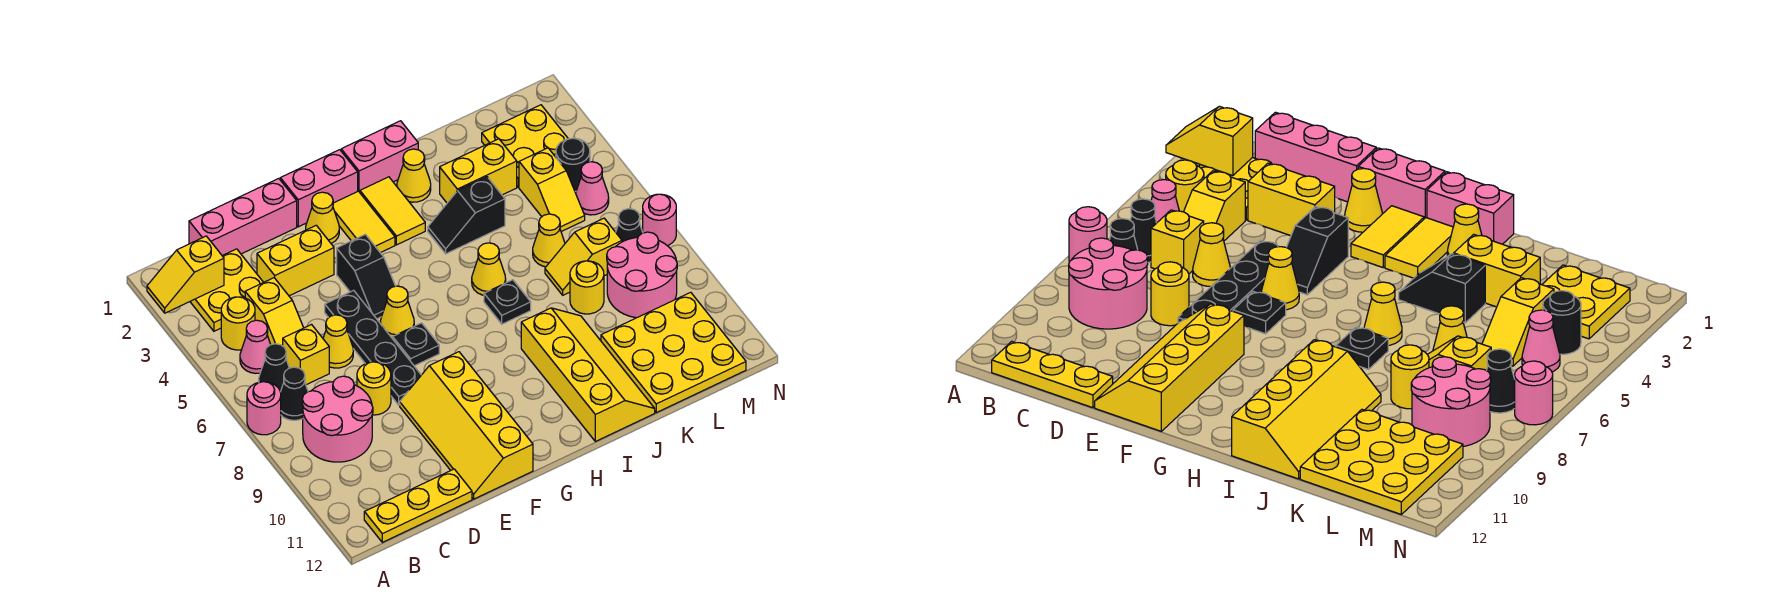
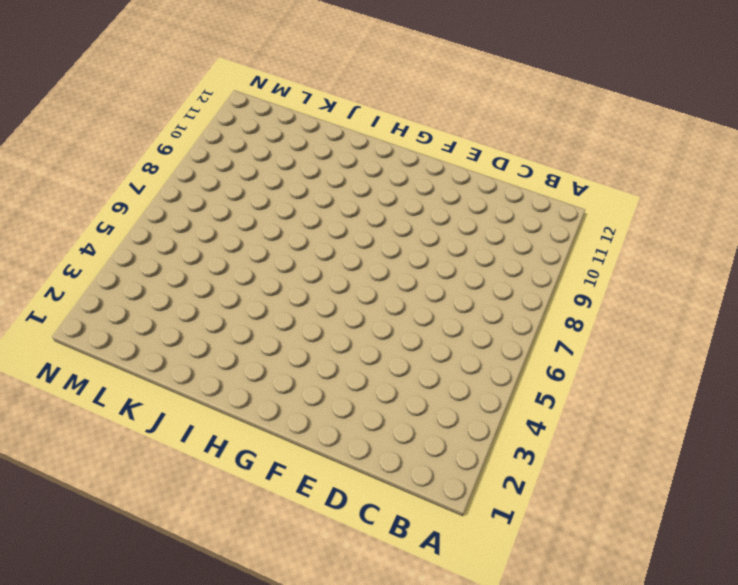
none -> pink round brick A7 level 1
none -> yellow plate B2:C3 level 1
none -> yellow round brick B4 level 1
none -> pink cone B5 level 1

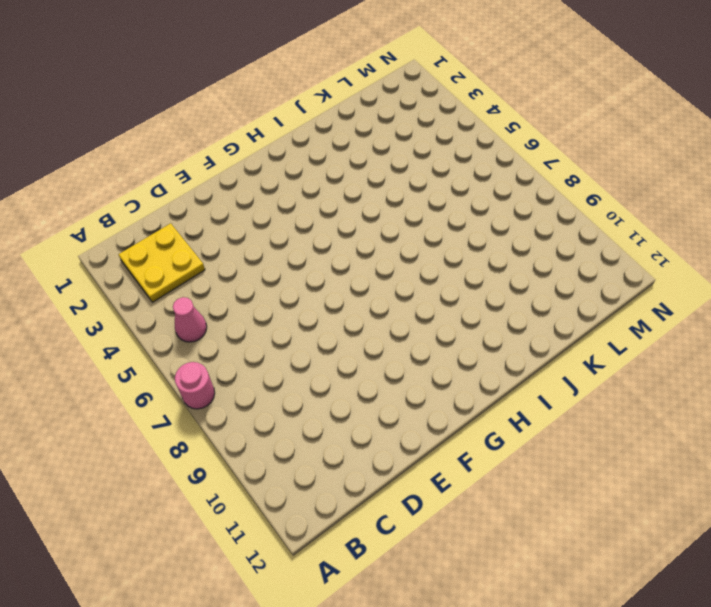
none -> yellow round brick B4 level 1
none -> black cone B6 level 1
none -> black cone B7 level 1
none -> pink round brick B8:C9 level 1

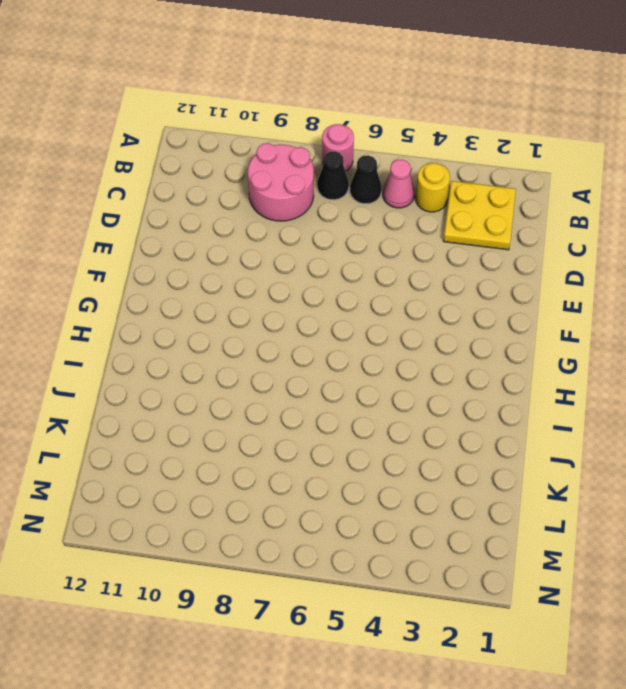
none -> yellow plate B12:D12 level 1
none -> pink brick C1:E1 level 1
none -> yellow slope C4:C5 level 1 top 4
none -> yellow brick C6 level 1

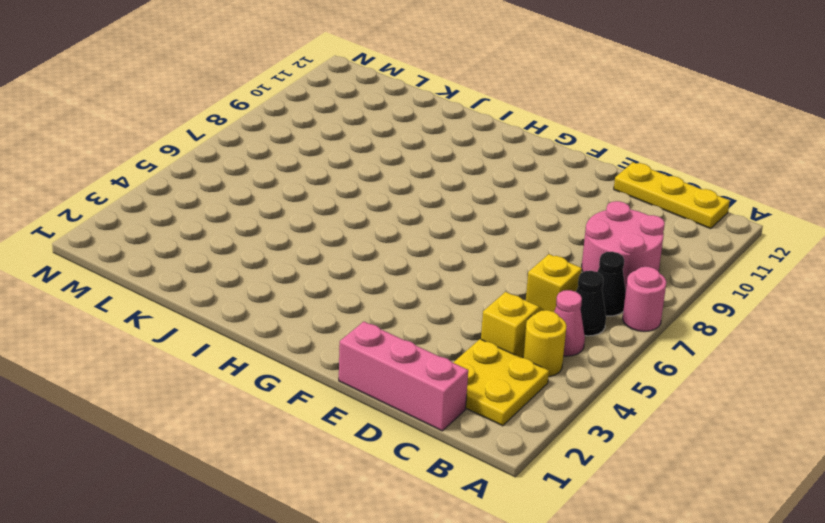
none -> yellow brick D3:E3 level 1
none -> yellow cone D6 level 1
none -> yellow round brick D8 level 1
none -> black plate E5:E8 level 1

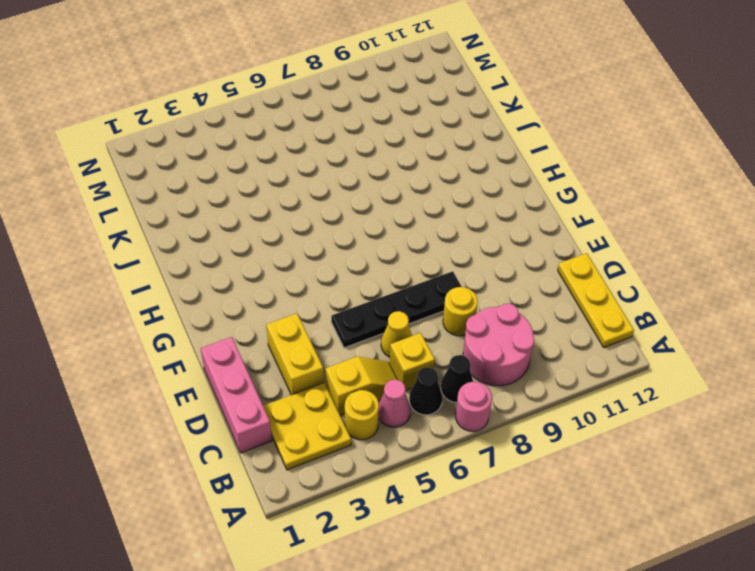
none -> yellow slope E9:F12 level 1 top F
none -> pink brick F1:G1 level 1
none -> yellow cone F2 level 1
none -> black slope F4:F5 level 1 top 4

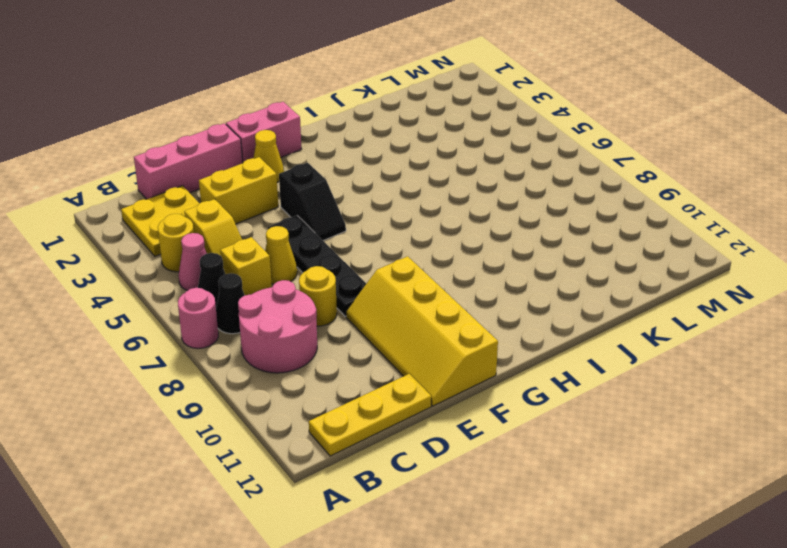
none -> yellow cone F6 level 1
none -> black plate F7 level 1
none -> yellow tile G2:G3 level 1
none -> pink brick H1:I1 level 1

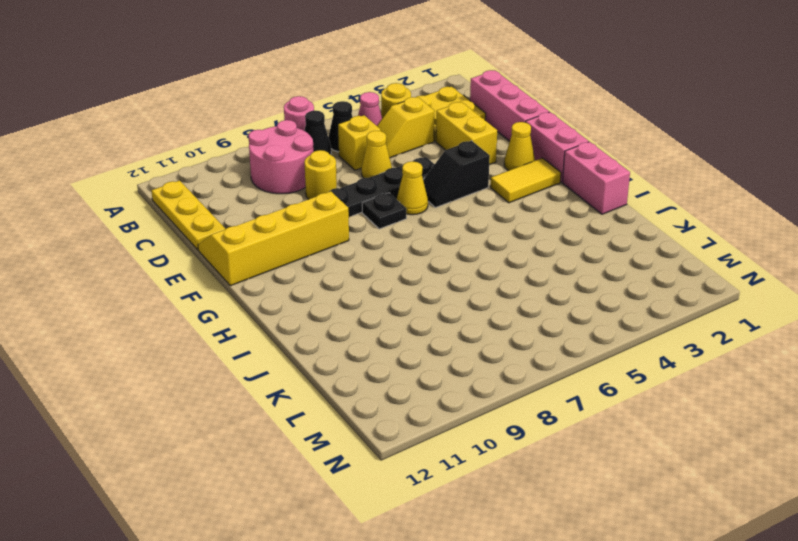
none -> yellow tile H2:H3 level 1
none -> yellow cone I2 level 1
none -> black slope I4:J4 level 1 top J
none -> yellow cone I6 level 1

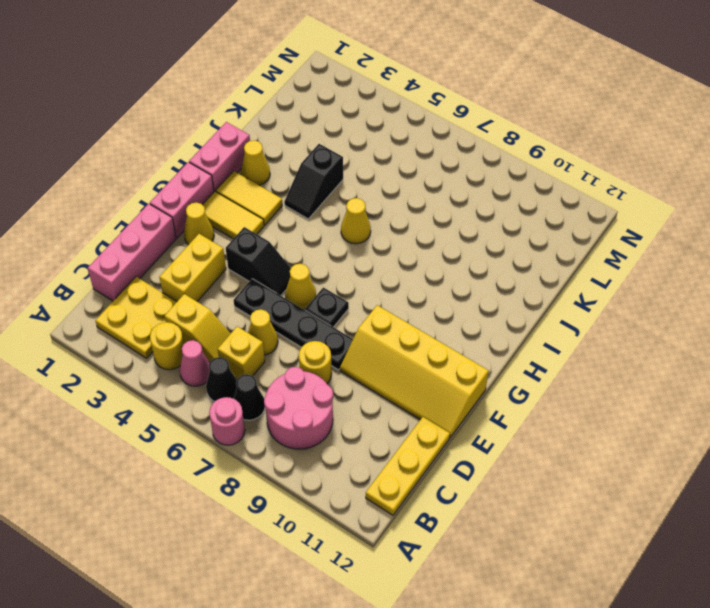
none -> black plate I7 level 1
none -> yellow slope I9:J12 level 1 top I
none -> yellow brick J3:K3 level 1
none -> yellow cone K6 level 1

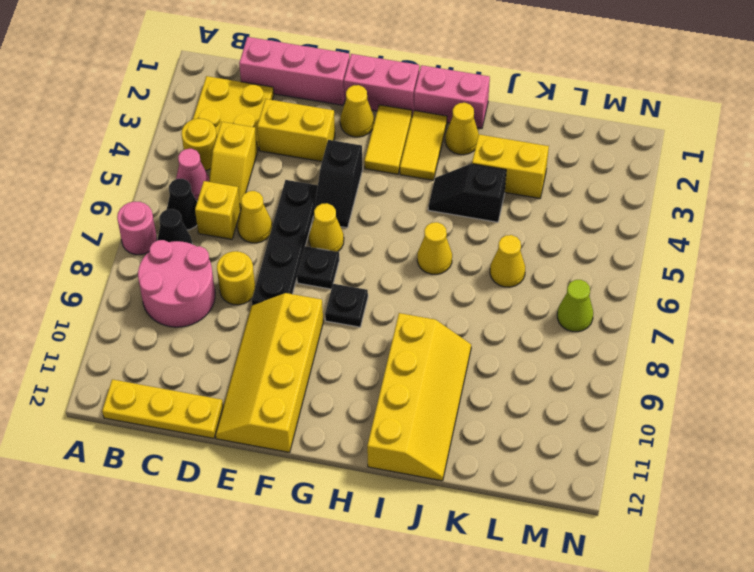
black plate G8 level 1 -> black plate I7 level 1
lime cone M7 level 1 -> black cone M7 level 1
none -> yellow slope K7:L7 level 1 top L
none -> yellow round brick K8 level 1
none -> yellow plate K10:M12 level 1
none -> yellow plate L2:M3 level 1

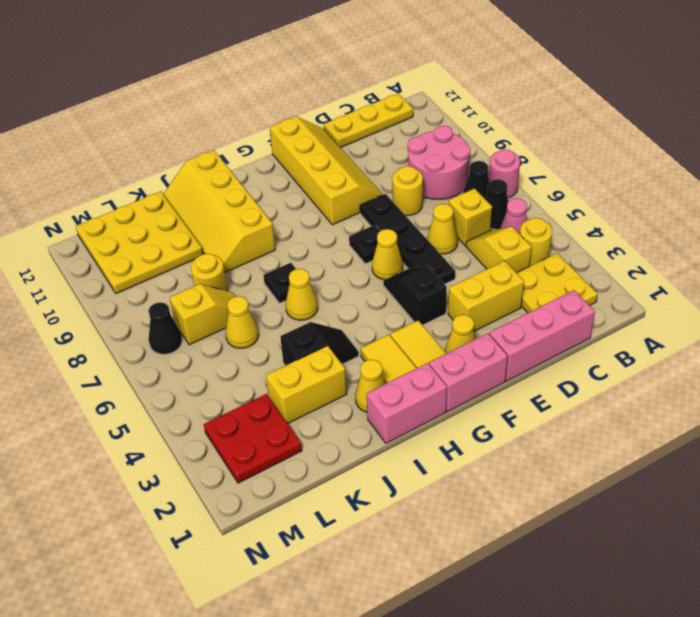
red plate L2:M3 level 1 -> yellow plate L2:M3 level 1
none -> yellow slope L4:L5 level 1 top 4
none -> pink round brick L8:M9 level 1
none -> black round brick M4 level 1
none -> pink cone M5 level 1

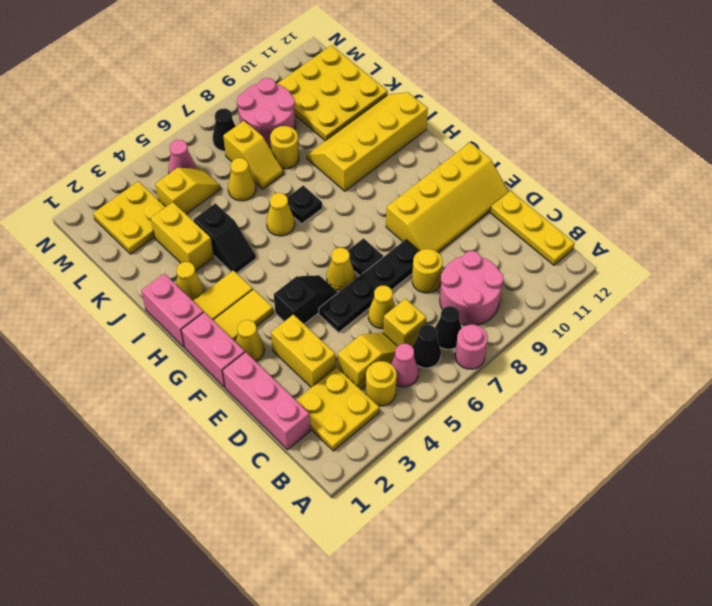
none -> black round brick M4 level 1
none -> pink round brick N7 level 1
none -> yellow slope A2:B2 level 2 top B

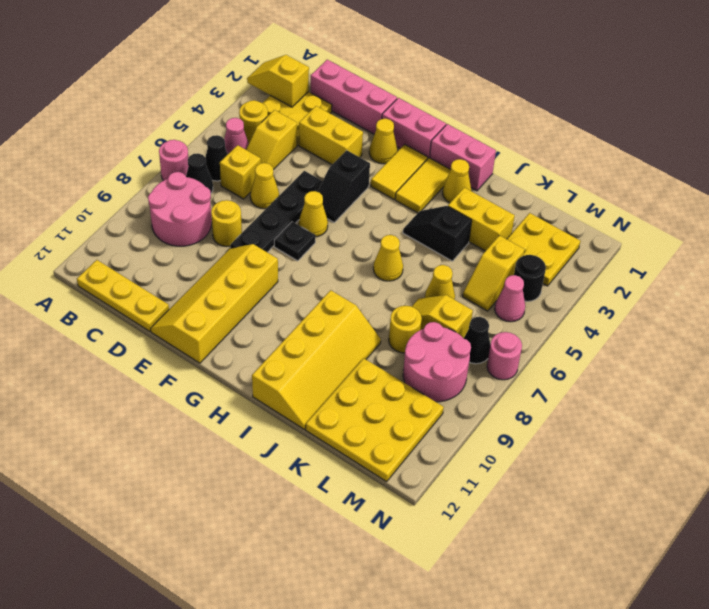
none -> black plate I7 level 1

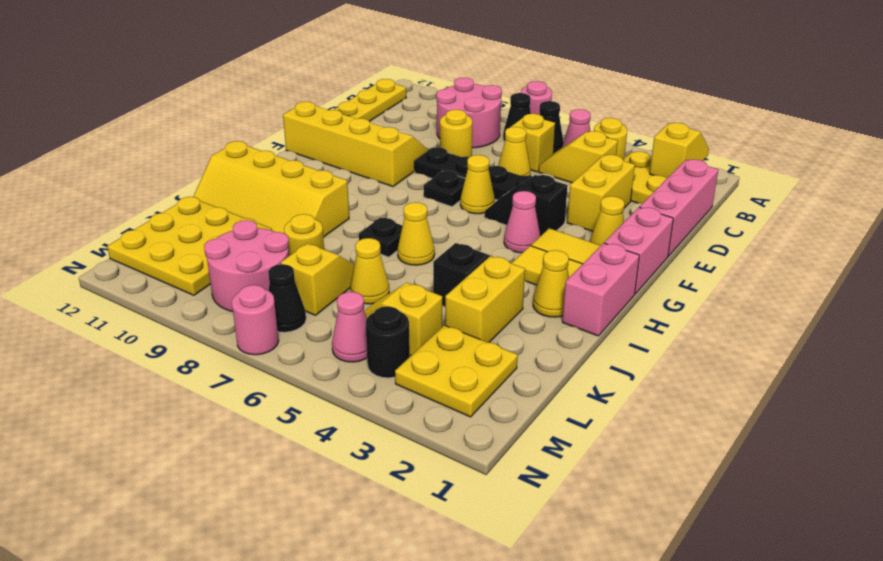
pink cone G4 level 1 -> none

